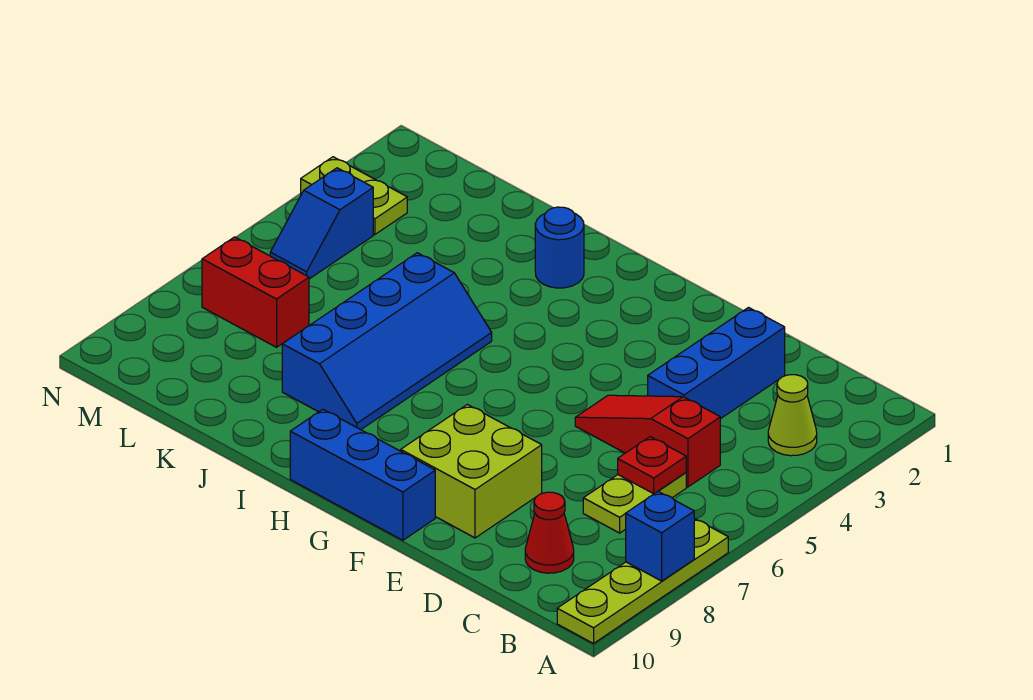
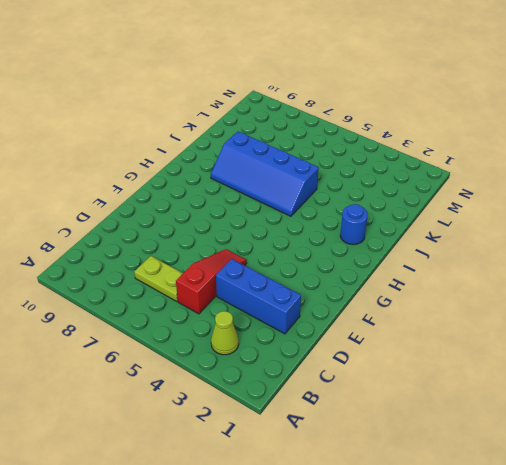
none -> lime plate A7:A10 level 1
none -> red cone C9 level 1
none -> lime brick E8:F9 level 1

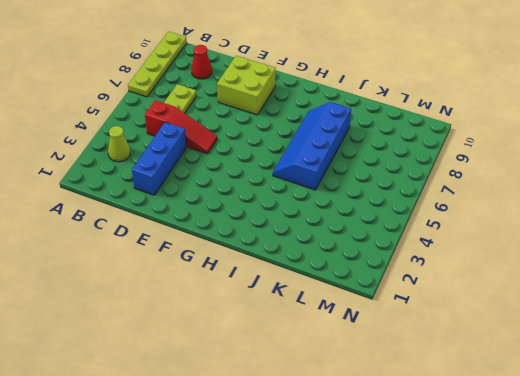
none -> blue brick F10:H10 level 1
none -> blue round brick I2 level 1
none -> red brick L7:M7 level 1

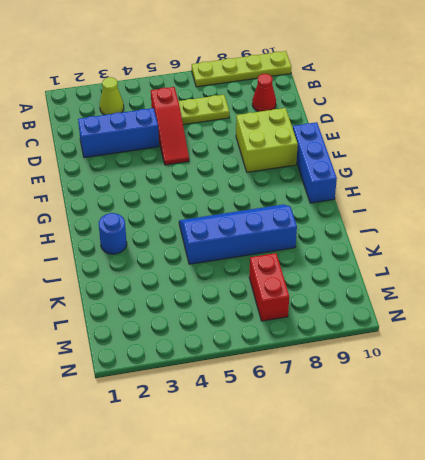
none -> lime plate M3:N3 level 1
none -> blue slope M4:M5 level 1 top 4
none -> blue brick A8 level 2

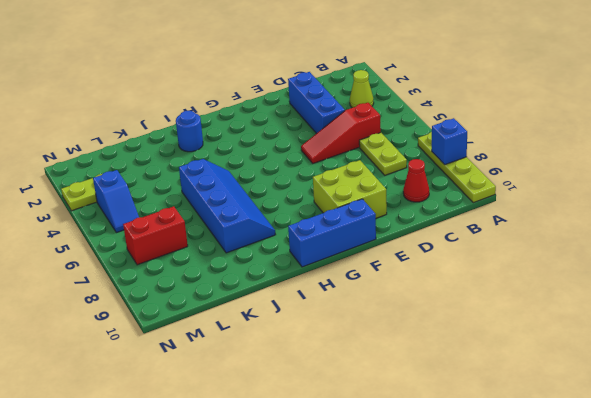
none -> red plate C6 level 2

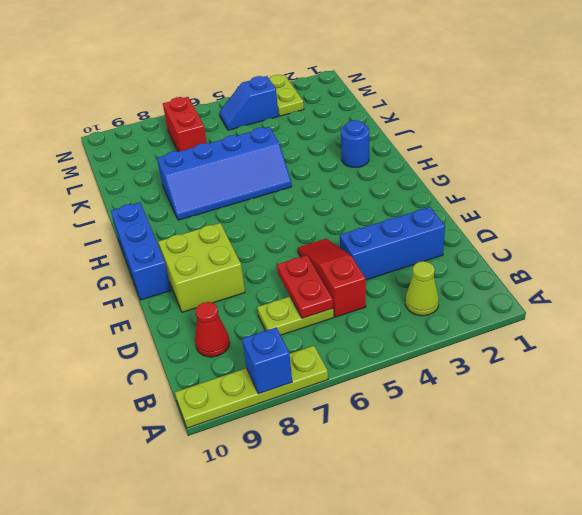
red plate C6:D6 level 2 -> red plate C6 level 2

